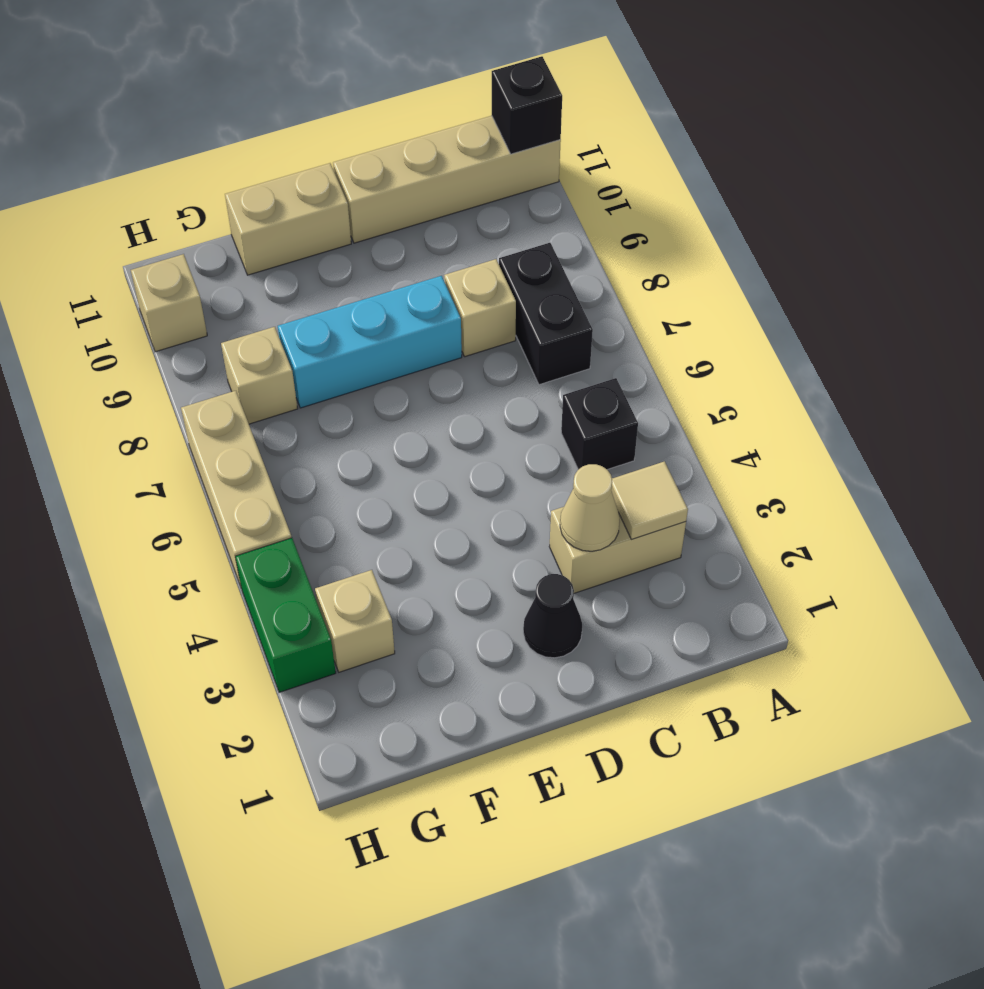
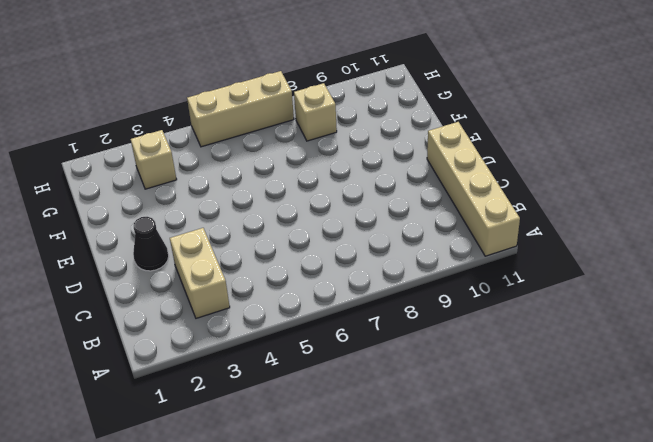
none -> black brick B5 level 1
none -> black brick B7:B8 level 1
none -> tan brick C8 level 1

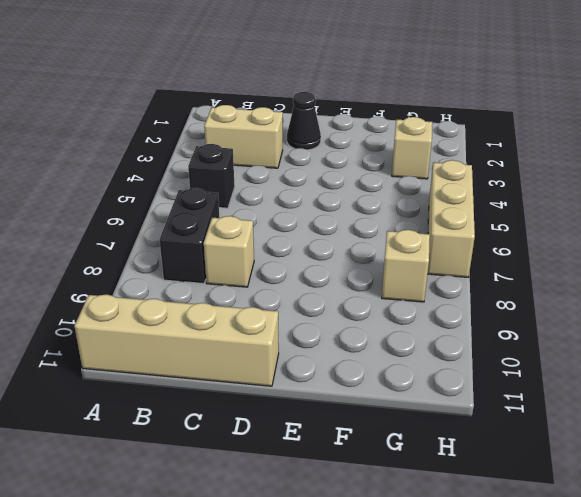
none -> cyan brick D8:F8 level 1
none -> tan brick E11:F11 level 1
none -> green brick H3:H4 level 1

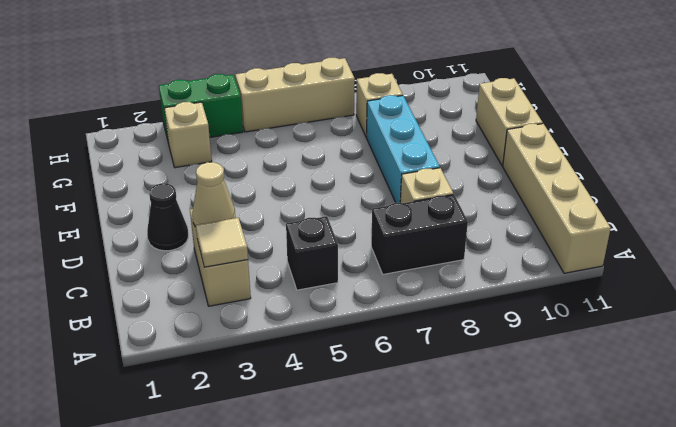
none -> tan brick H10 level 1
none -> black brick A11 level 2

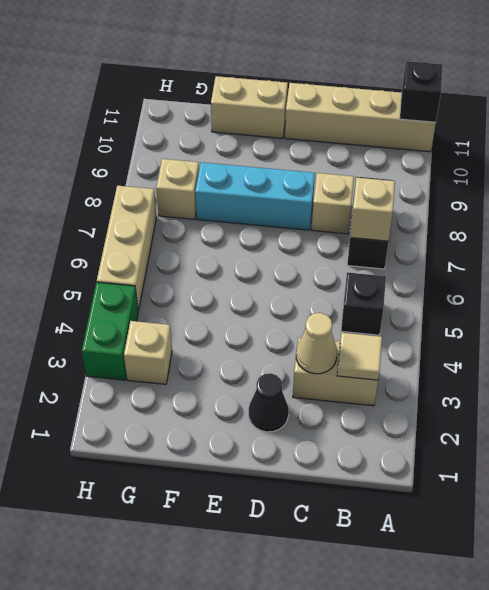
tan brick B7 level 2 -> tan brick H10 level 1

